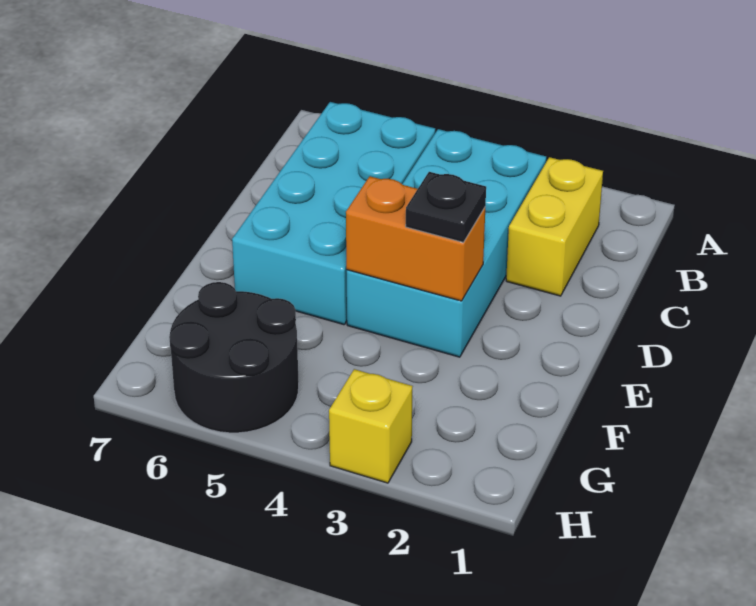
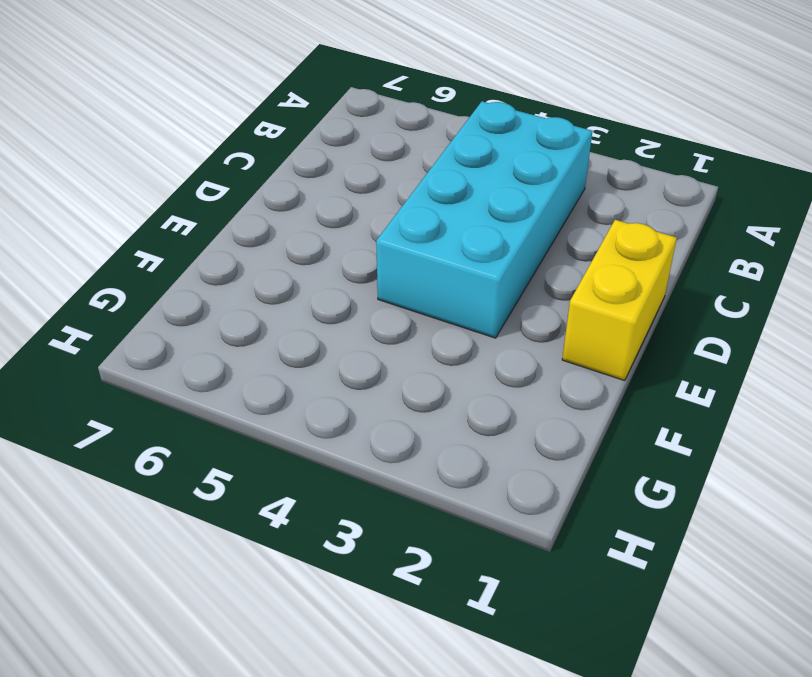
yellow brick D1:E1 level 1 -> yellow brick B2:C2 level 1
none -> cyan brick B5:E6 level 1
none -> black round brick G5:H6 level 1

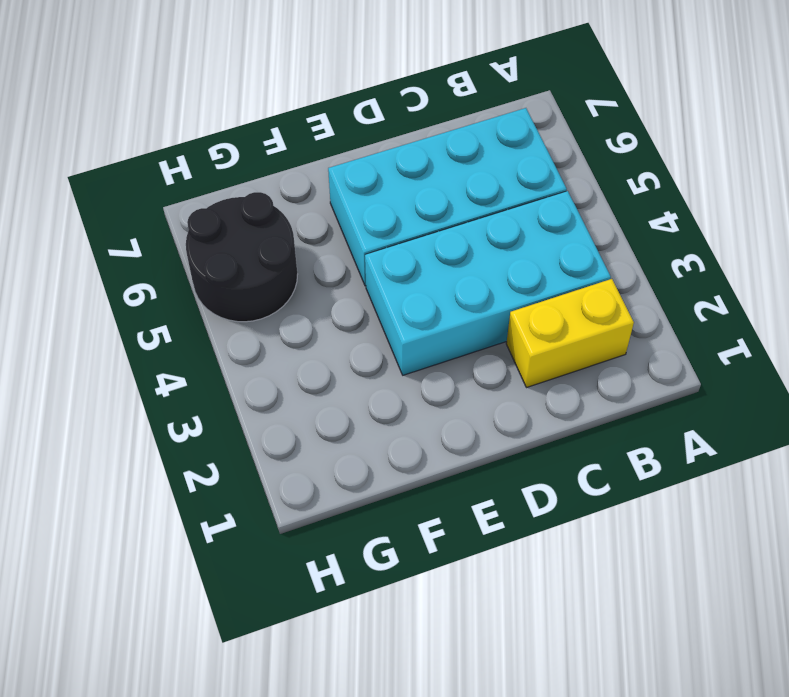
none -> yellow brick H3 level 1
none -> orange brick E3:E4 level 2

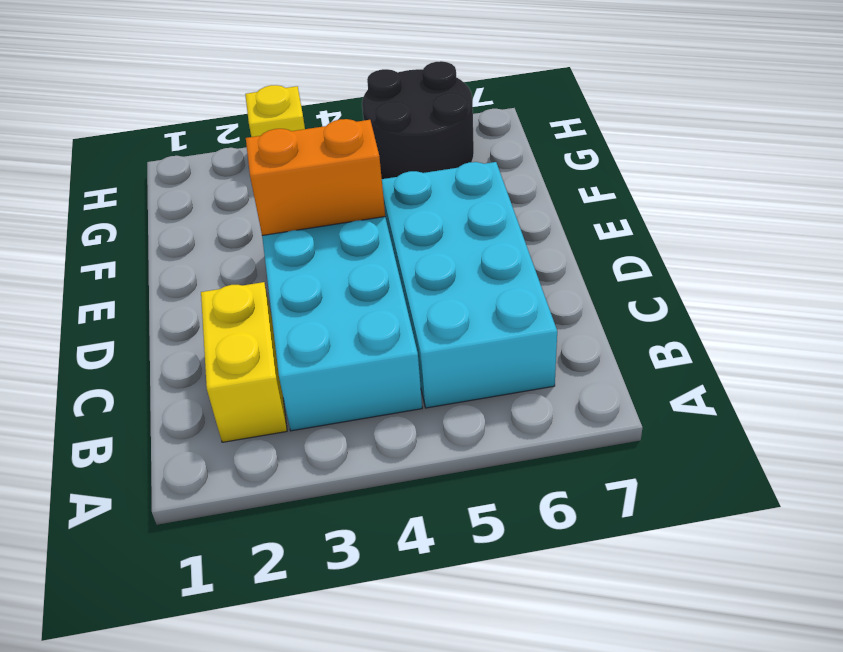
none -> black plate E3 level 3

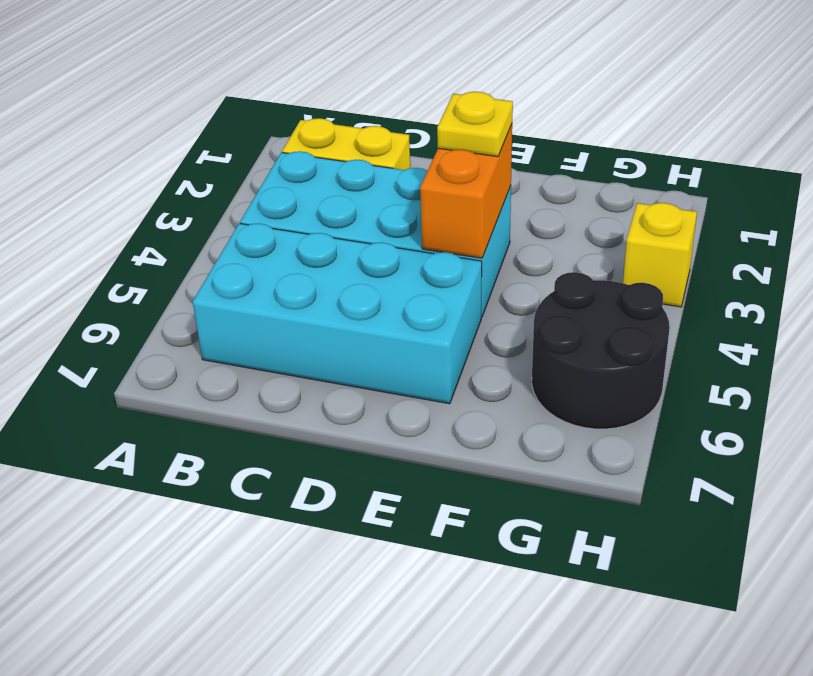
yellow plate E3 level 3 -> black plate E3 level 3

